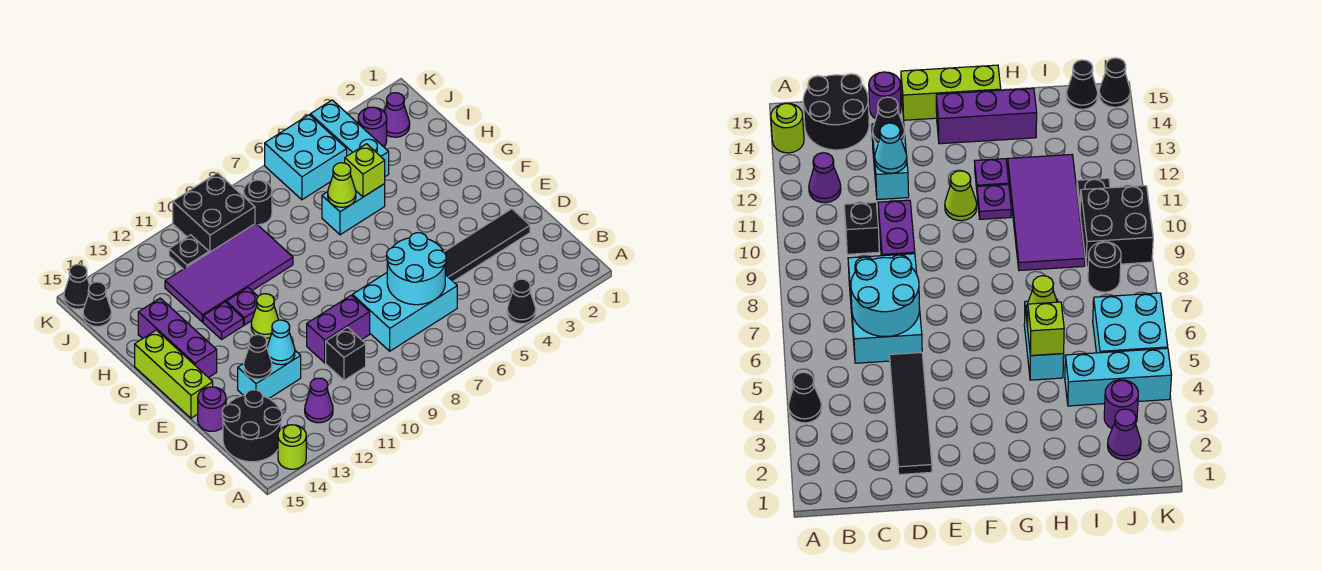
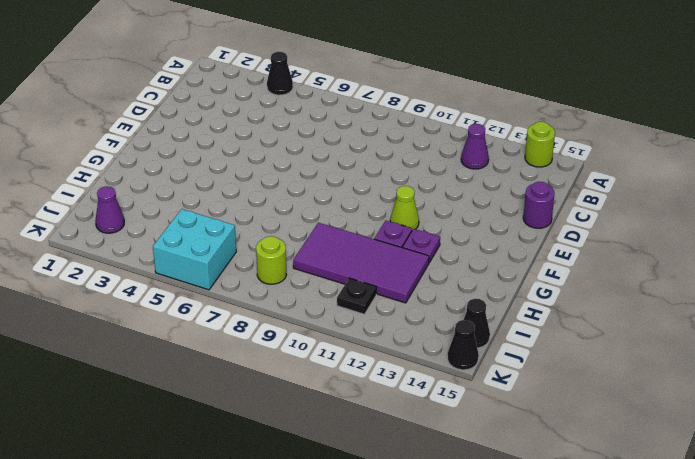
lime round brick J8 level 1 -> black round brick J8 level 1
none -> black round brick B14:C15 level 1
none -> cyan brick C6:D8 level 1
none -> black brick C10 level 1
none -> black tile D2:D5 level 1

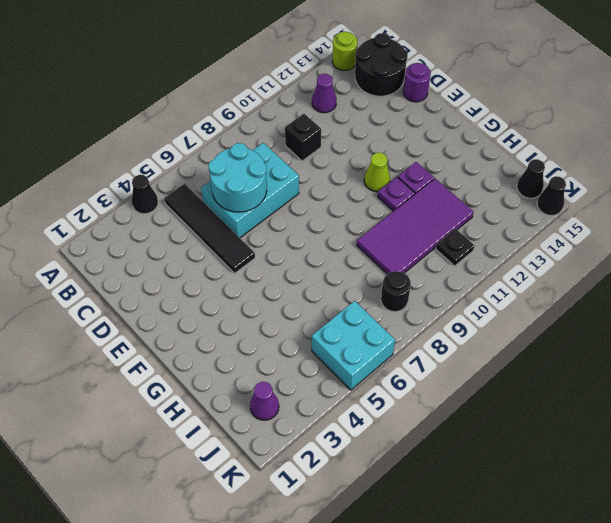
black tile B5:E5 level 1 -> black tile D2:D5 level 1
none -> purple brick D9:D10 level 1
none -> cyan brick D12:D13 level 1
none -> lime brick E15:G15 level 1
none -> purple brick F14:H14 level 1

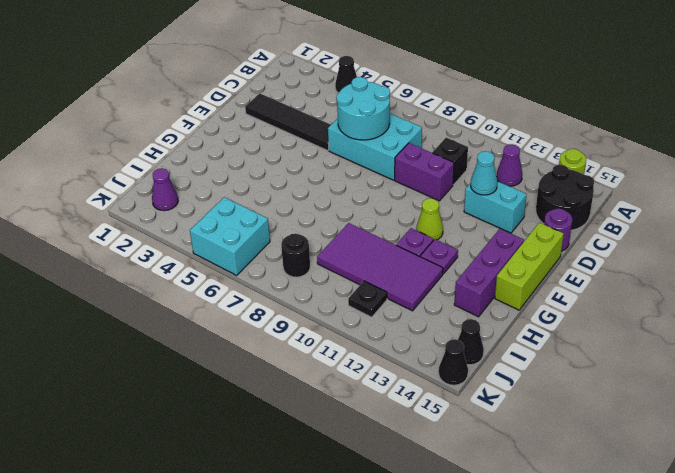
none -> cyan brick H5:H6 level 1
none -> cyan brick I4:K4 level 1
none -> purple round brick J3 level 1
none -> black brick J9:K10 level 1

